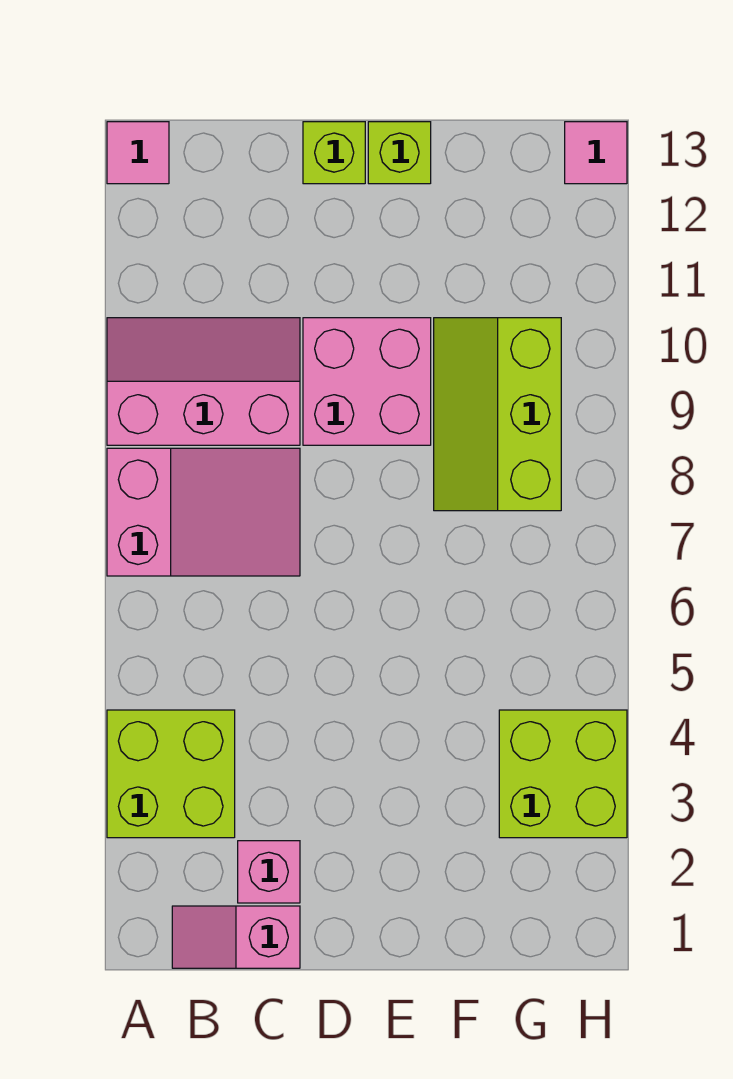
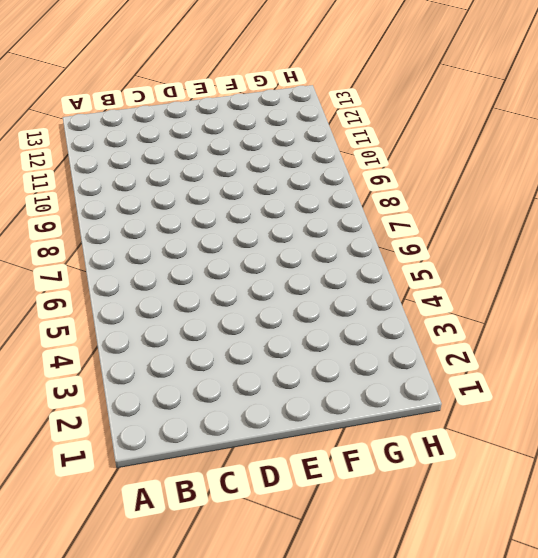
none -> lime brick A3:B4 level 1
none -> pink slope A7:C8 level 1 top A
none -> pink slope A9:C10 level 1 top 9

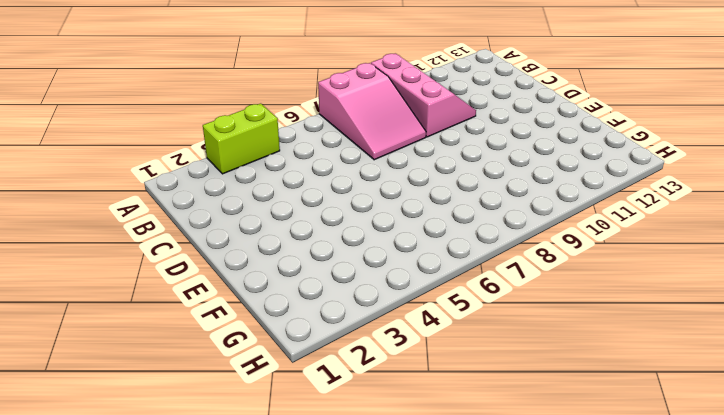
lime brick A3:A4 level 1 -> lime brick A3:B4 level 1
none -> pink tile A13 level 1
none -> pink slope B1:C1 level 1 top C
none -> pink brick C2 level 1

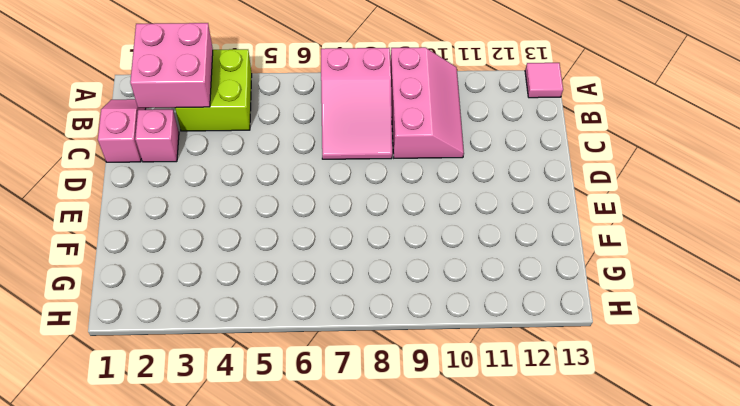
pink brick A2:B3 level 2 -> pink brick D9:E10 level 1
none -> lime brick D13 level 1
none -> lime brick E13 level 1
none -> lime slope F8:G10 level 1 top G

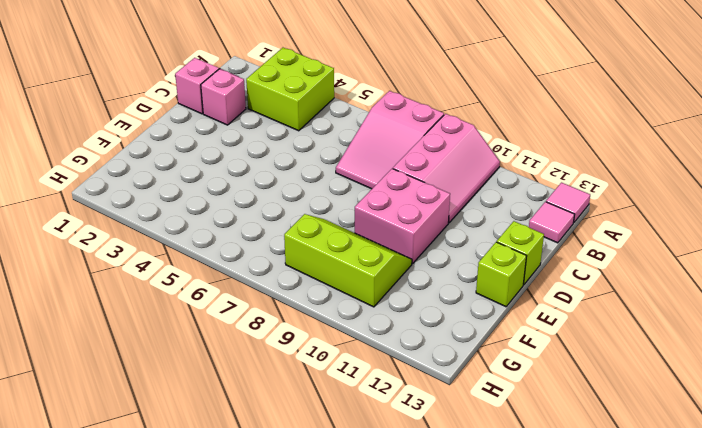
pink tile B13 level 1 -> pink tile H13 level 1
none -> lime brick G3:H4 level 1

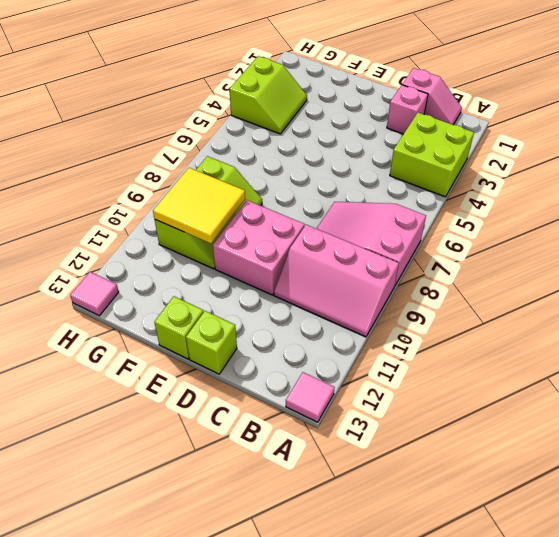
yellow tile F9:G10 level 2 -> none
lime slope G3:H4 level 1 top H -> lime brick G3:H4 level 1

